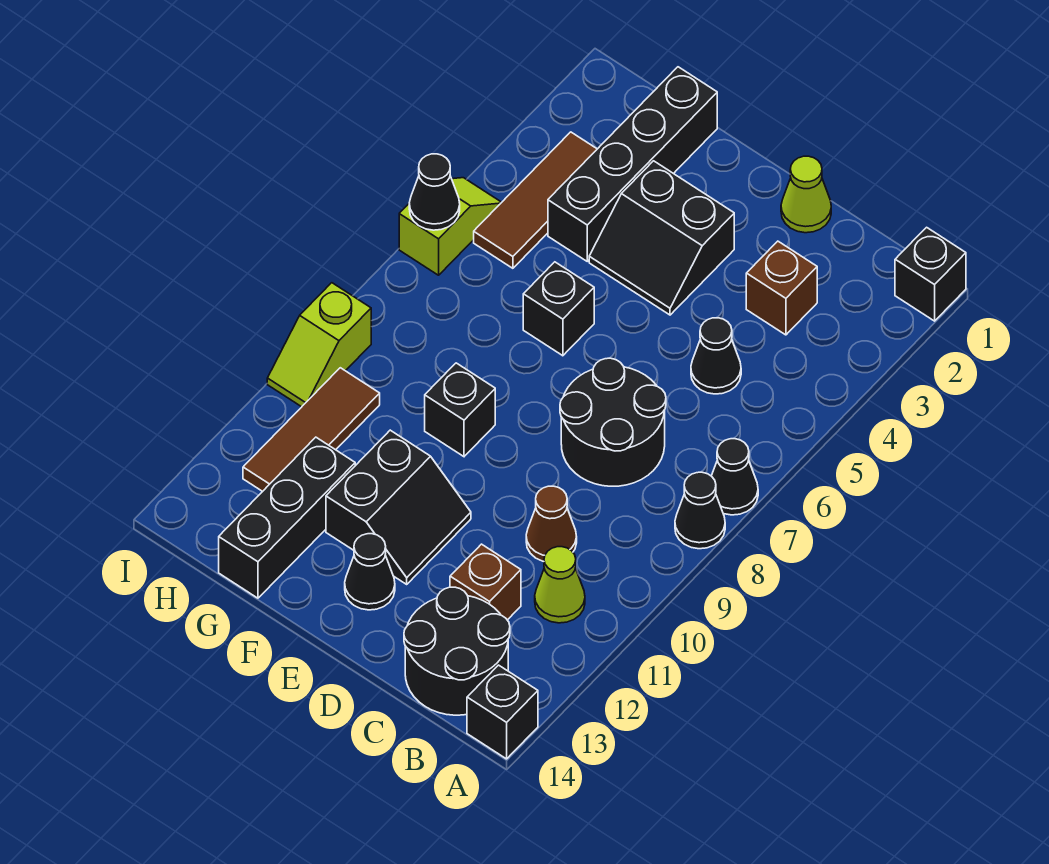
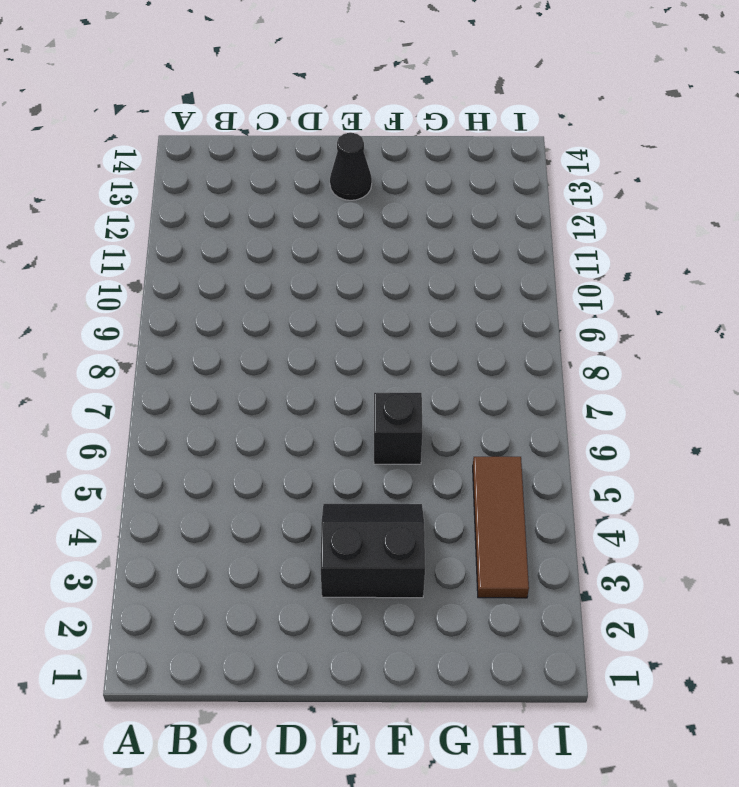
none -> black brick A1 level 1
none -> black cone A7 level 1
none -> black cone A8 level 1

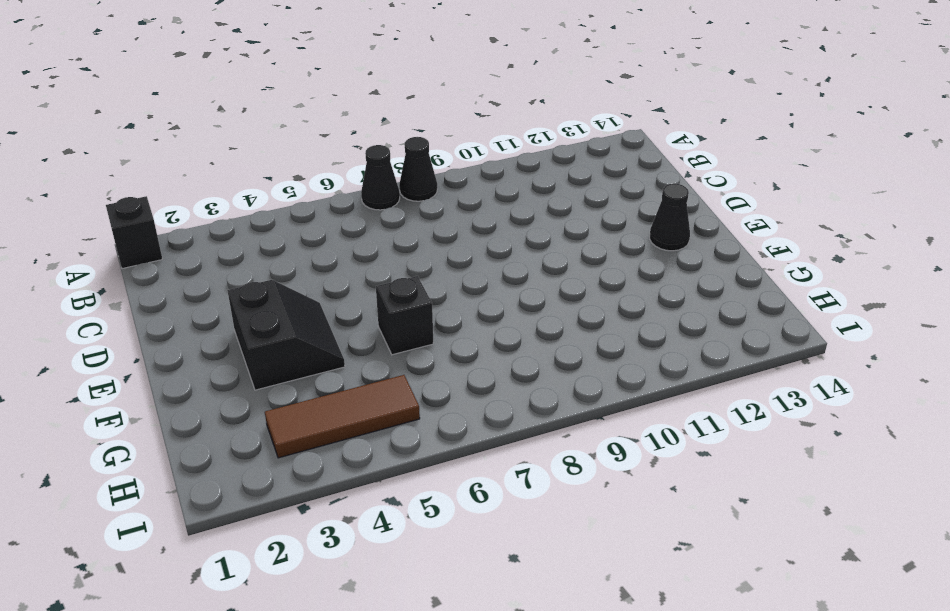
none -> black brick A14 level 1
none -> lime cone B11 level 1
none -> black round brick B13:C14 level 1

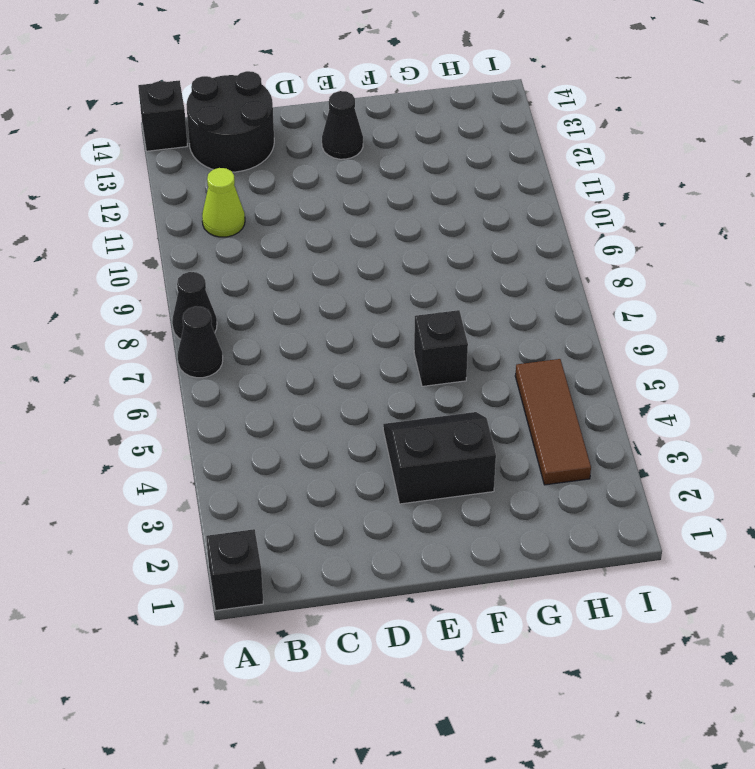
none -> brown brick C3 level 1
none -> black cone C5 level 1
none -> black round brick C7:D8 level 1

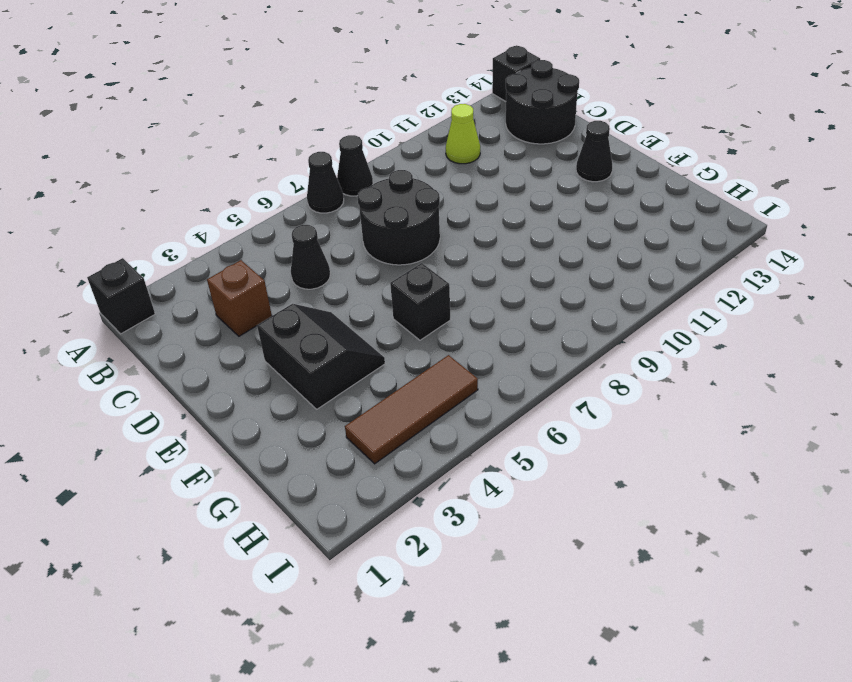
none -> brown cone C10 level 1
none -> brown brick C12 level 1
none -> lime cone D1 level 1

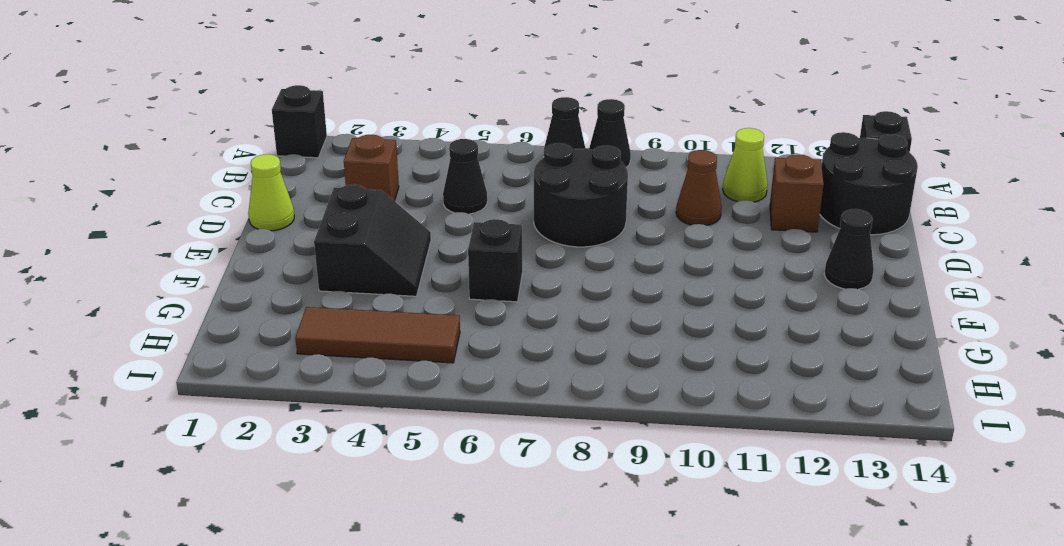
none -> black slope E11:F12 level 1 top F
none -> black brick F9 level 1
none -> black brick G1:G4 level 1

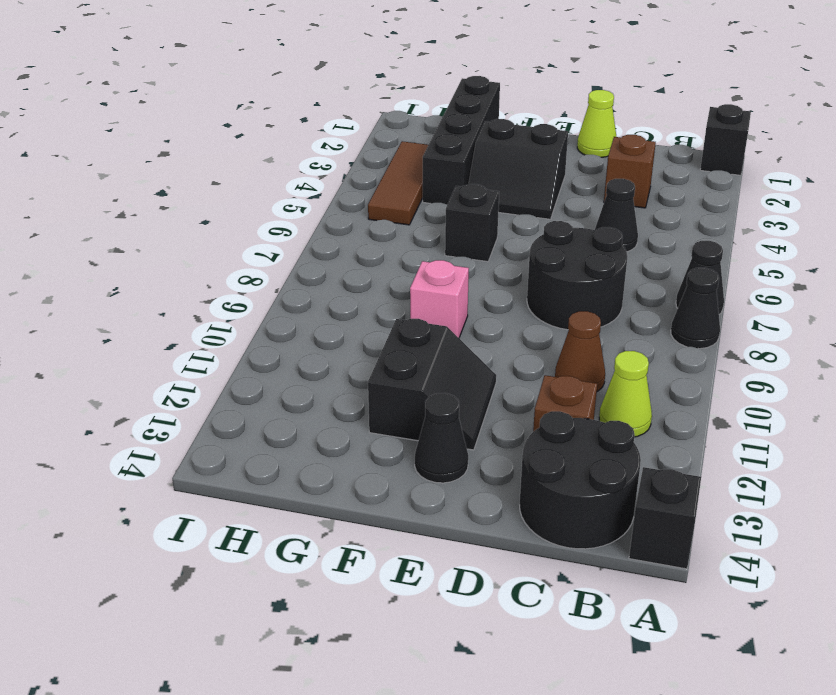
pink brick F9 level 1 -> black brick F9 level 1
none -> black brick G12:G14 level 1
none -> brown tile H10:H12 level 1
none -> lime slope I5:I6 level 1 top 6

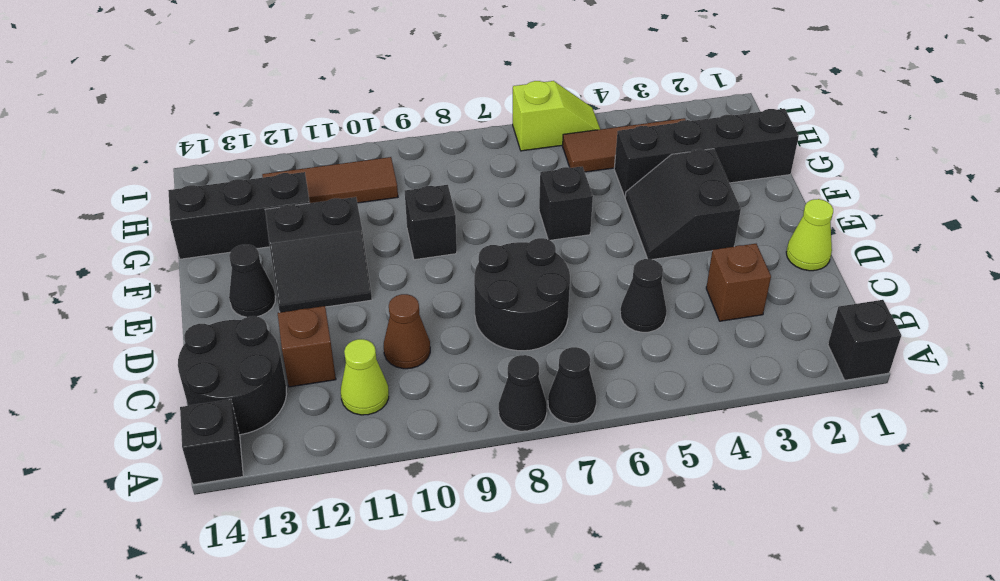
none -> lime slope I9:I10 level 1 top 9
none -> black cone I6 level 2

